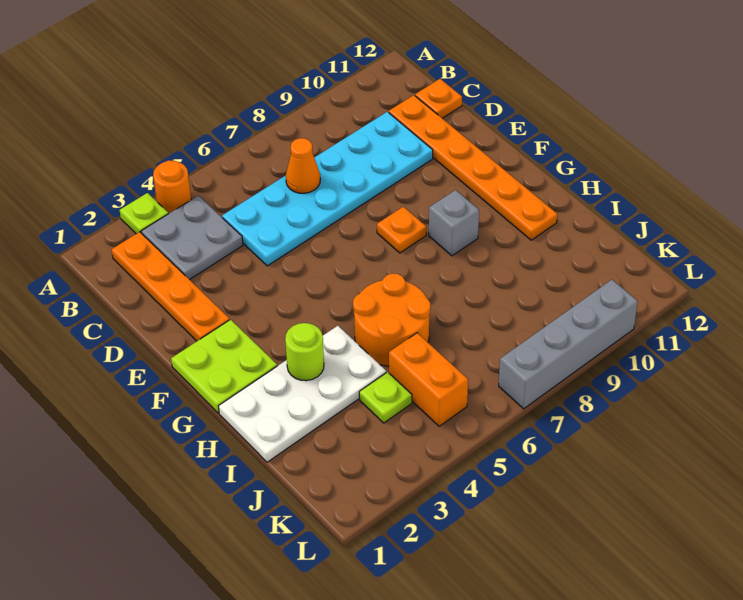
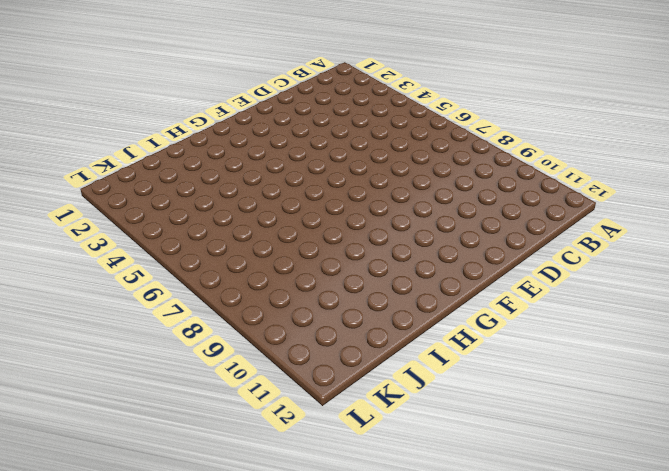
none -> lime plate A3 level 1
none -> orange round brick A4 level 1
none -> orange plate B2:E2 level 1

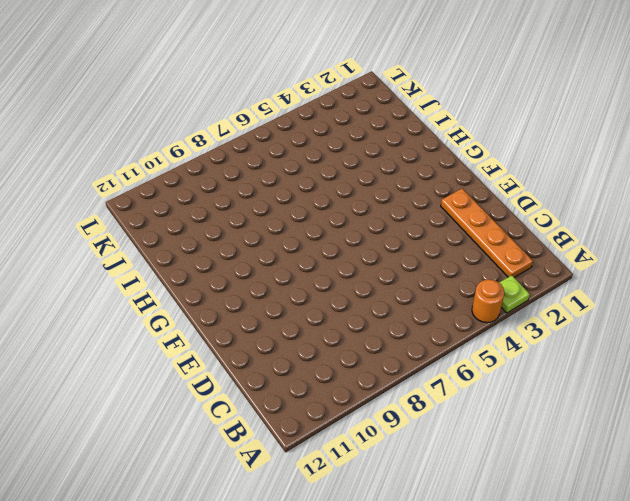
none -> grey plate B3:C4 level 1
none -> cyan plate C5:D10 level 1
none -> orange plate C11:H11 level 1

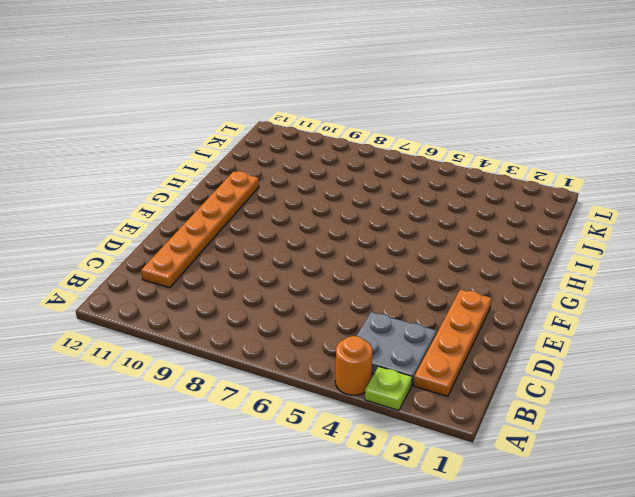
none -> cyan plate C5:D10 level 1
none -> orange plate C12 level 1
none -> lime plate F1:G2 level 1

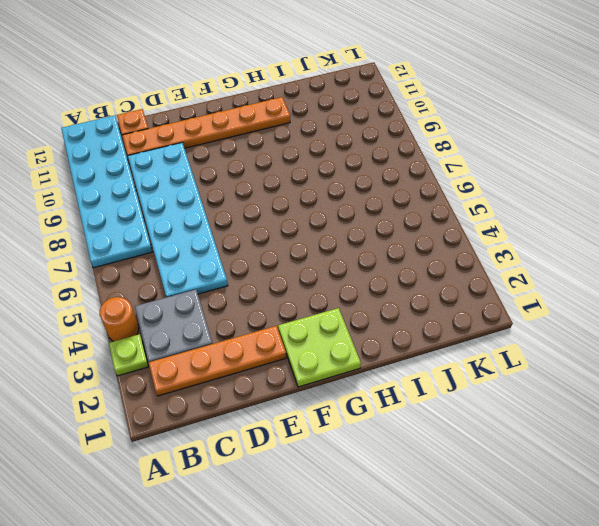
cyan plate A7:B12 level 1 -> none
none -> orange plate F8 level 1
none -> grey brick G9 level 1
none -> white plate H1:I4 level 1

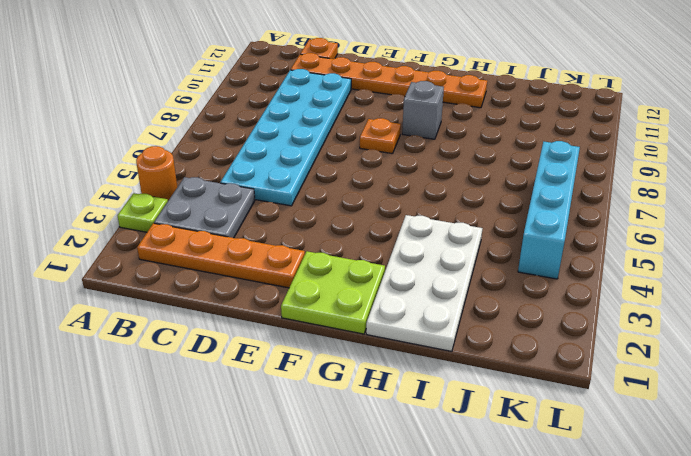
cyan brick K4:K7 level 1 -> orange brick J5:K5 level 1
none -> orange round brick H5:I6 level 1
none -> lime plate J4 level 1
none -> grey brick L7:L10 level 1

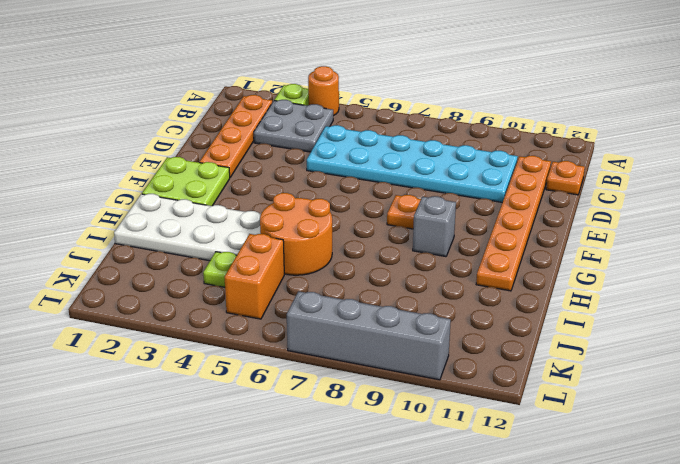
none -> orange cone C7 level 2
none -> lime round brick H3 level 2

